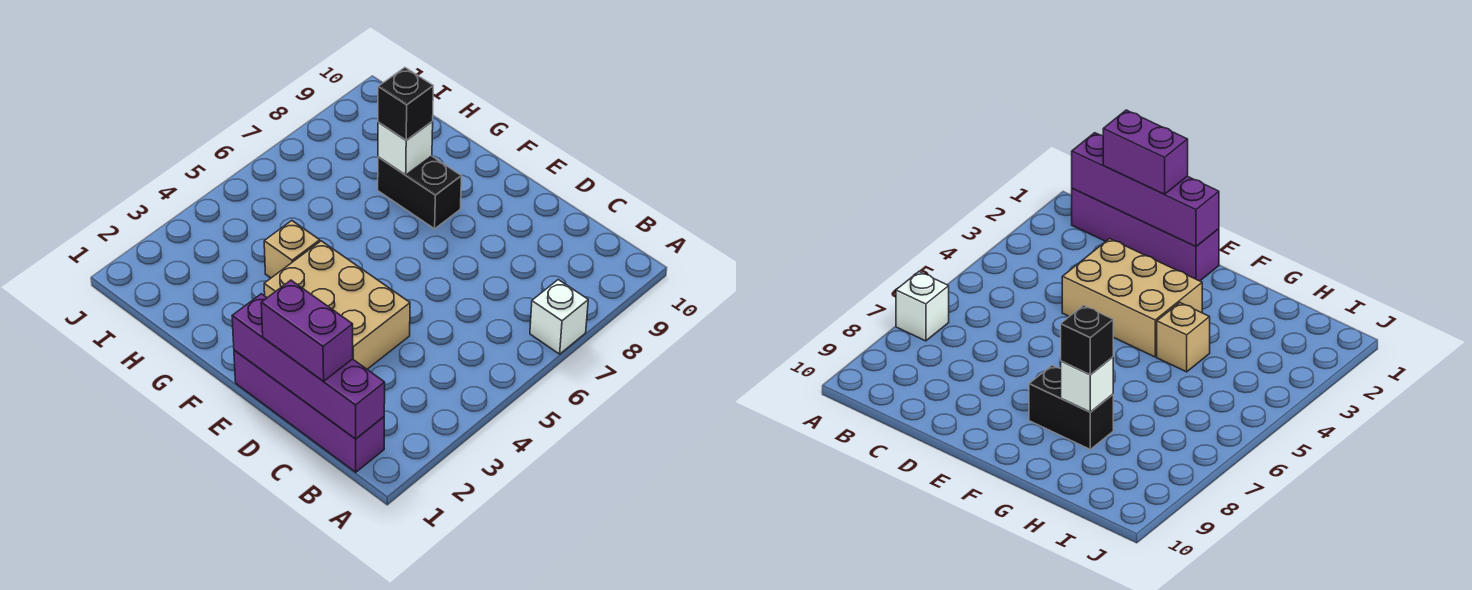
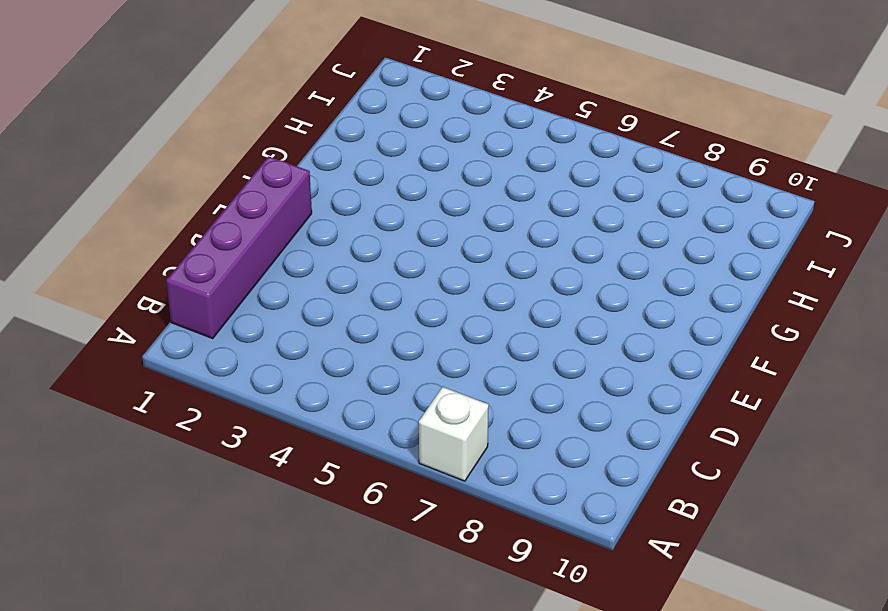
none -> tan brick D3:F4 level 1
none -> black brick F8:G8 level 1

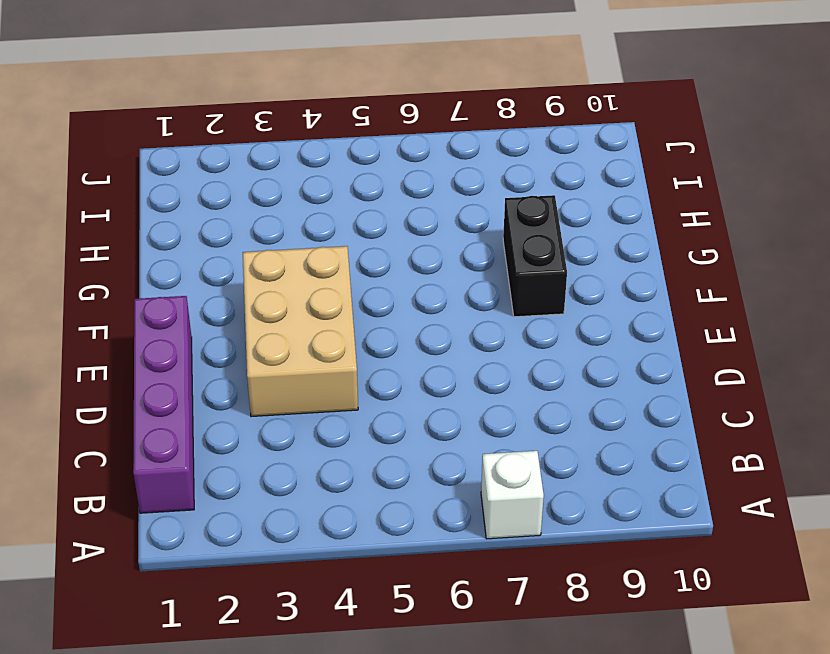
none -> tan brick G4 level 1
none -> purple brick B1:E1 level 2

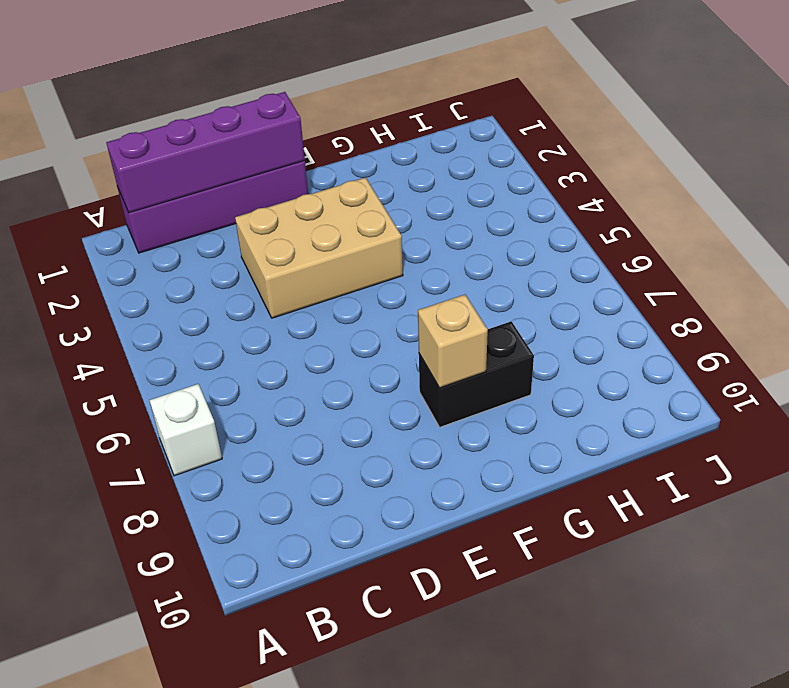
tan brick F8 level 2 -> tan brick G4 level 1
none -> white brick G8 level 2
none -> purple brick C1:D1 level 3

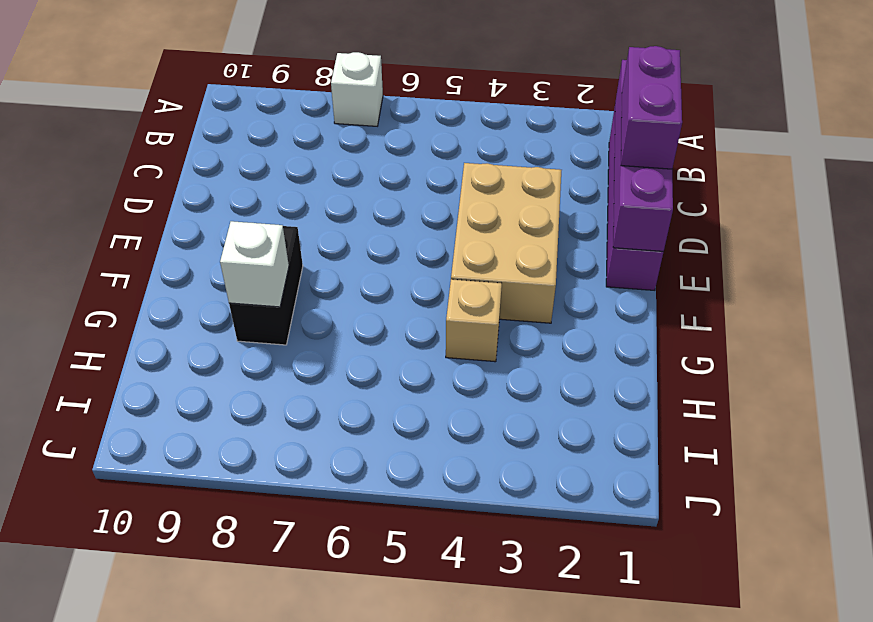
none -> black brick G8 level 3

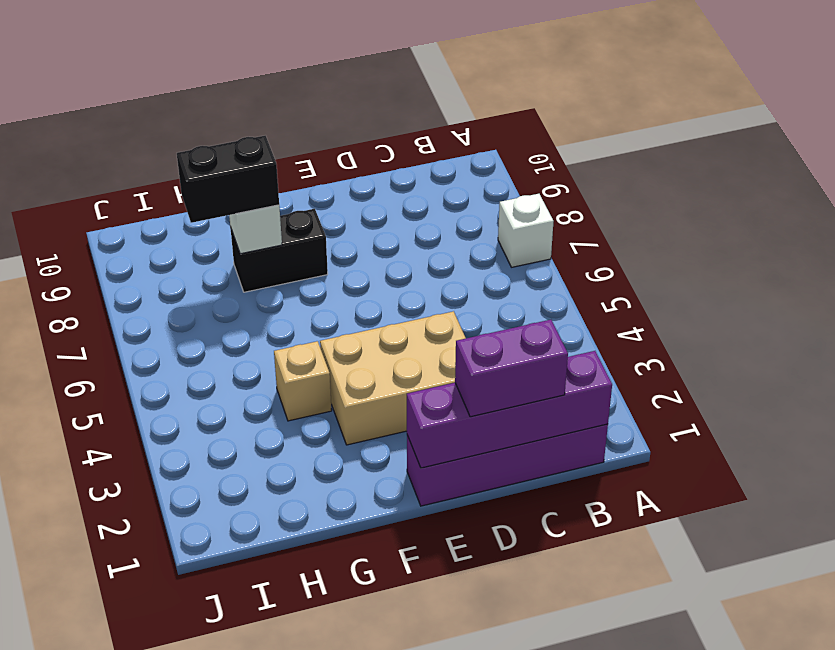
black brick G8:H8 level 3 -> black brick G8 level 3

